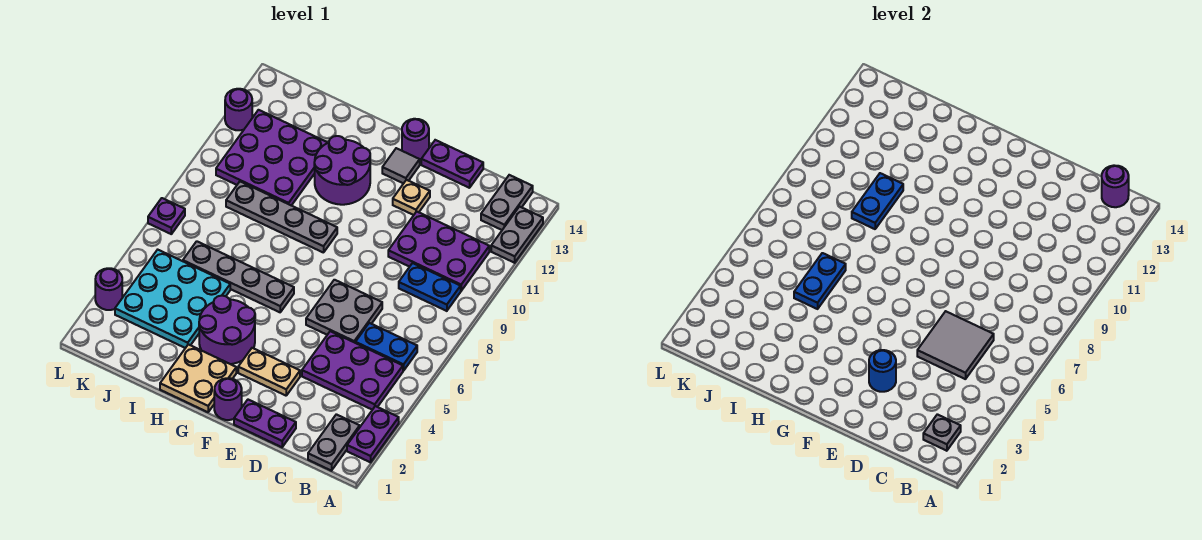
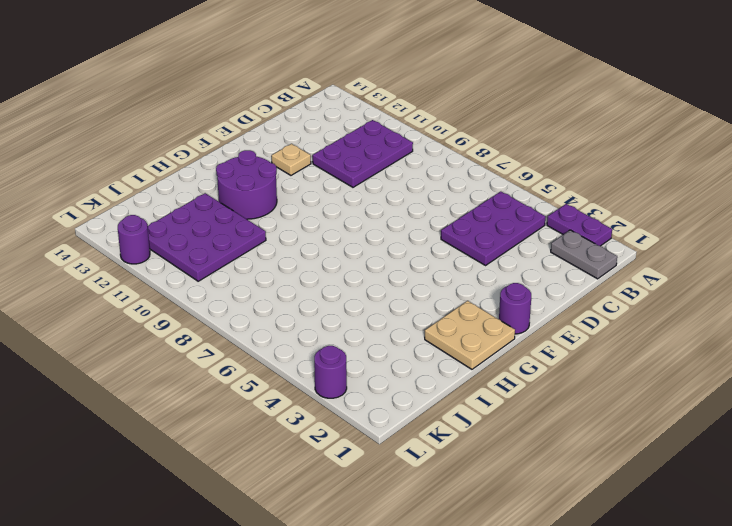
none -> grey plate A12:A13 level 1
none -> blue plate B6:C6 level 1
none -> blue plate B9:C9 level 1
none -> grey plate B13:B14 level 1

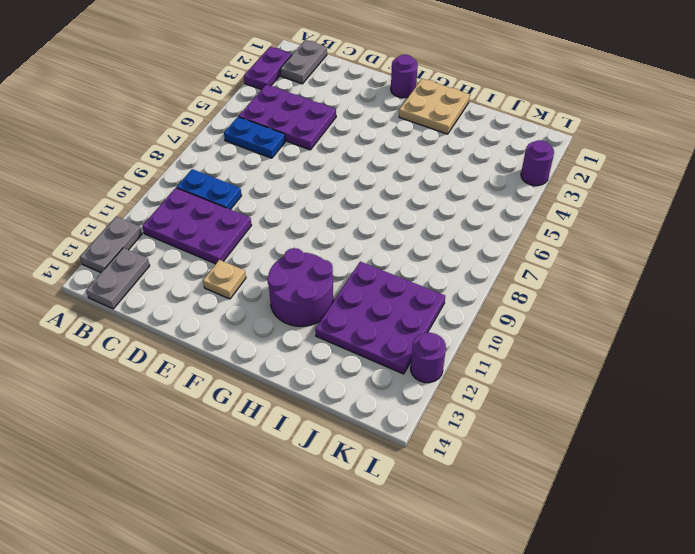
none -> purple plate D1:E1 level 1
none -> grey plate D6:E7 level 1
none -> purple plate D14:E14 level 1
none -> tan plate E3:F3 level 1

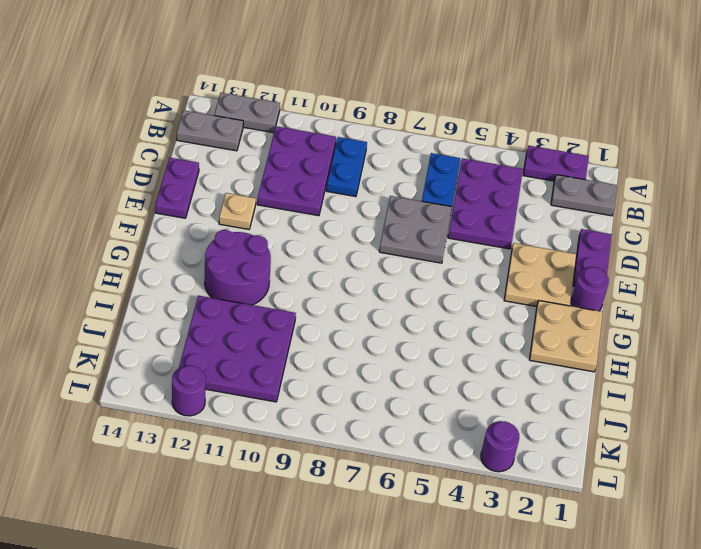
tan plate E2:F3 level 1 -> tan plate E3:F3 level 1
none -> grey tile F13 level 1
none -> purple round brick F14 level 1
none -> purple round brick G3:H4 level 1
none -> grey plate G6:J6 level 1

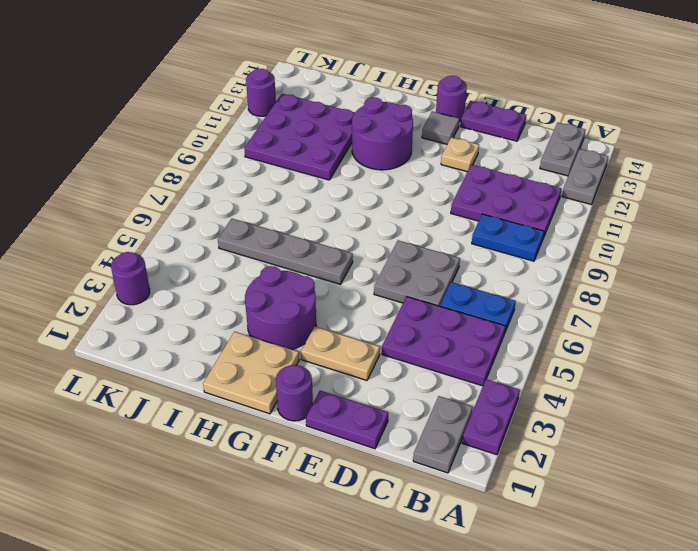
none -> grey plate G9:J9 level 1
none -> cyan plate I3:K5 level 1
none -> purple plate L7 level 1
none -> grey plate B2 level 2

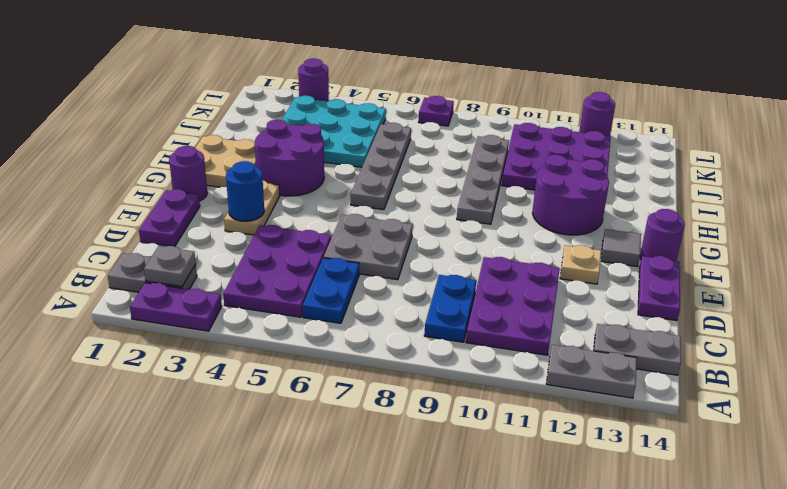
none -> purple round brick B14 level 2
none -> grey tile C5:D6 level 2
none -> blue plate I5:I6 level 2
none -> blue plate I9:I10 level 2

